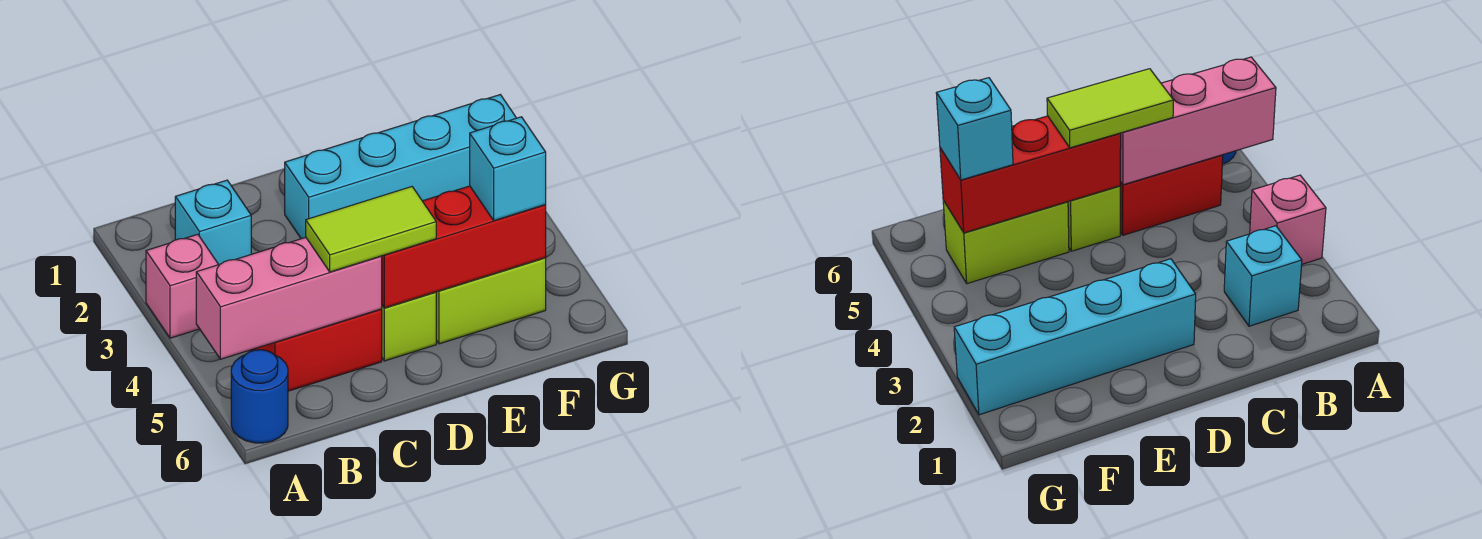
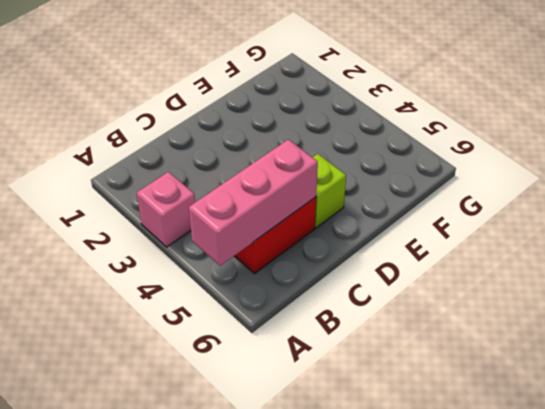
none -> blue round brick A6 level 1
none -> cyan brick B2 level 1

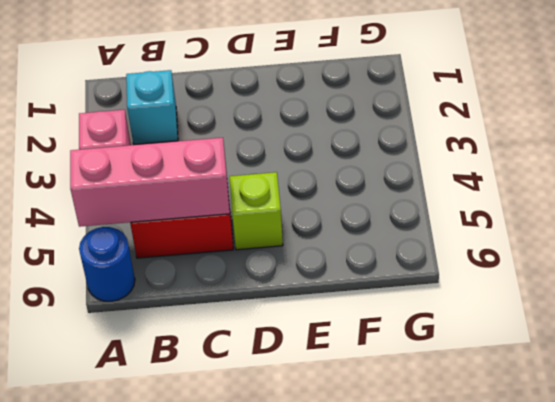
none -> cyan brick D2:G2 level 1
none -> lime brick E5:F5 level 1

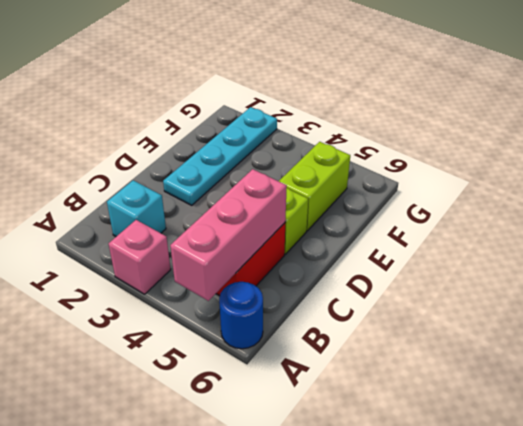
cyan plate D2:G2 level 1 -> cyan brick D2:G2 level 1
none -> red brick D5:F5 level 2
none -> lime tile C5:D5 level 3

